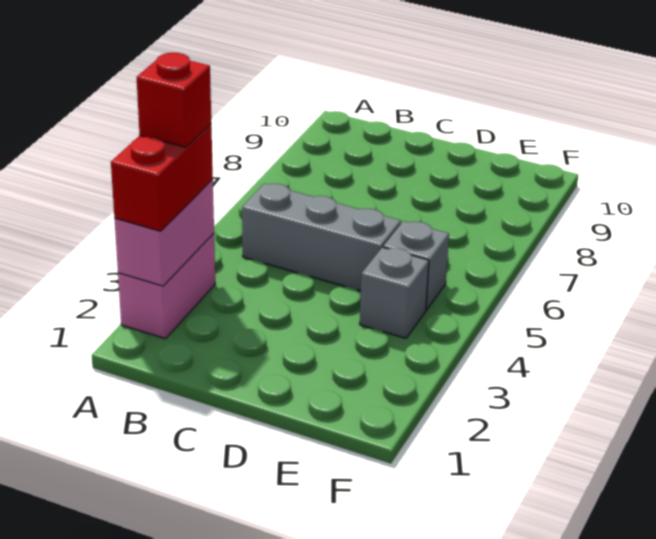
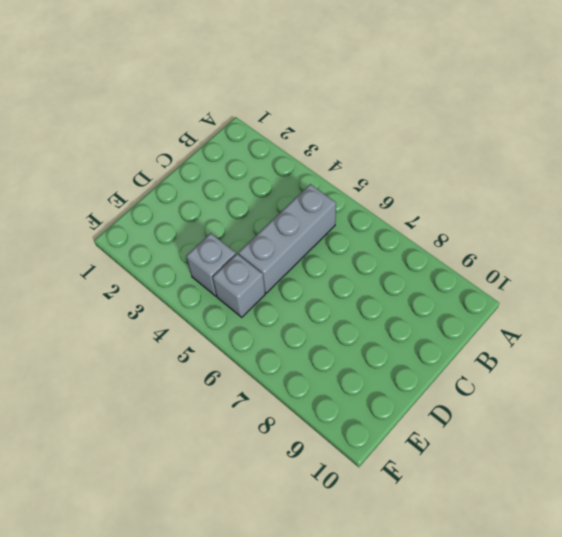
none -> pink brick A2:A3 level 1
none -> pink brick A2:A3 level 2

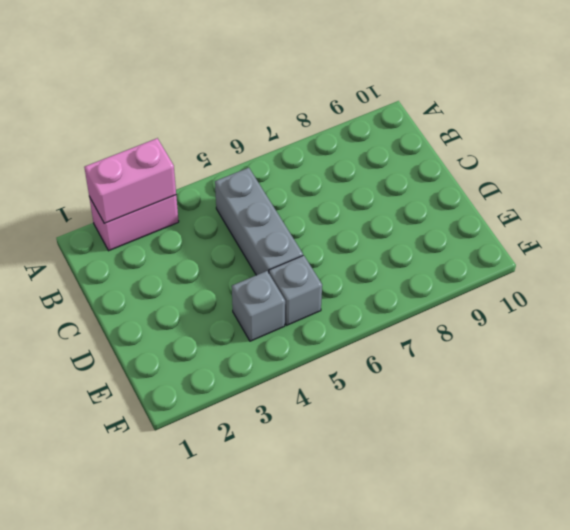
none -> red brick A2:A3 level 3
none -> red brick A3 level 4

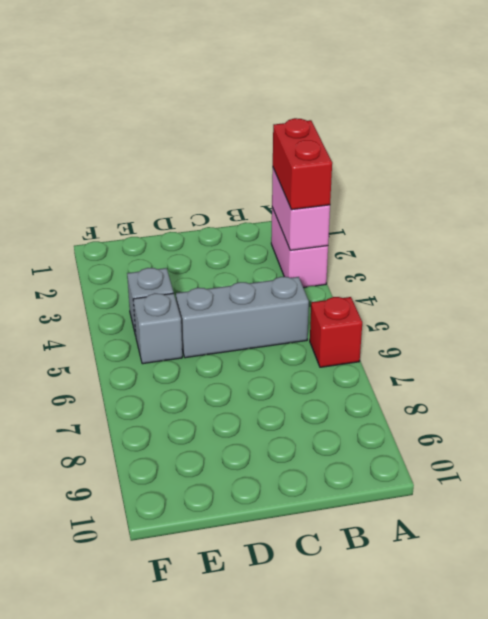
red brick A6 level 1 -> red brick A3 level 4

